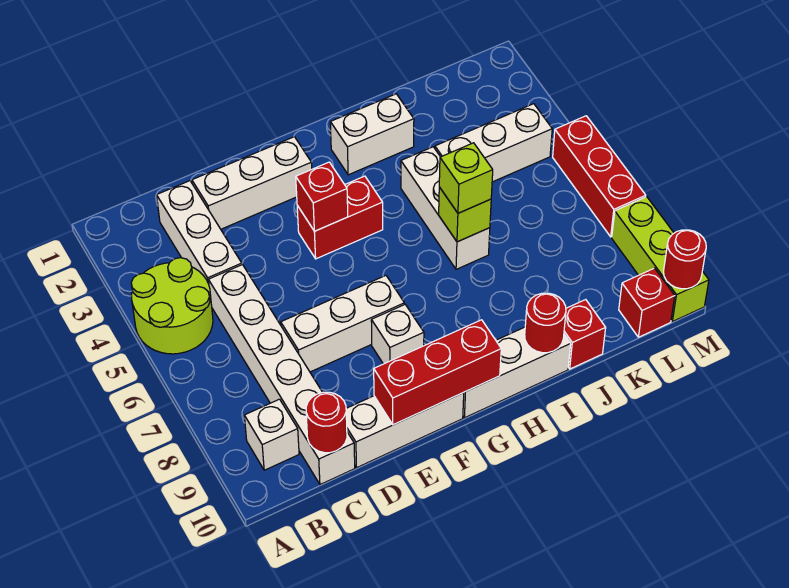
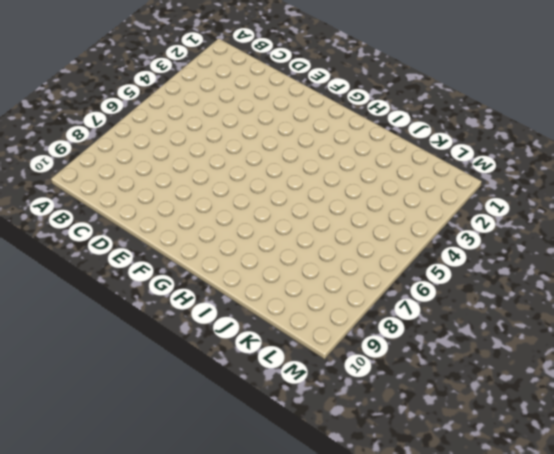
none -> lime round brick A4:B5 level 1
none -> white brick B9 level 1
none -> white brick C2:C4 level 1

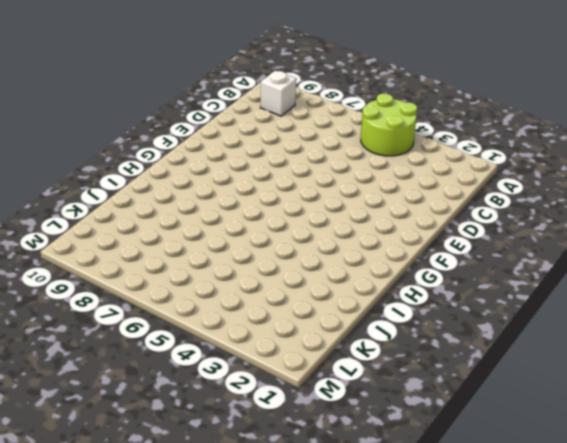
none -> white brick C2:C4 level 1
none -> white brick C5:C10 level 1
none -> white brick D2:F2 level 1

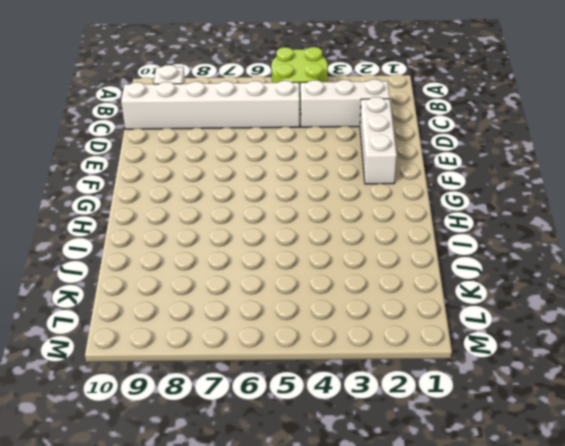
none -> white brick D7:F7 level 1
none -> white brick D10:F10 level 1
none -> red brick F4:G4 level 1

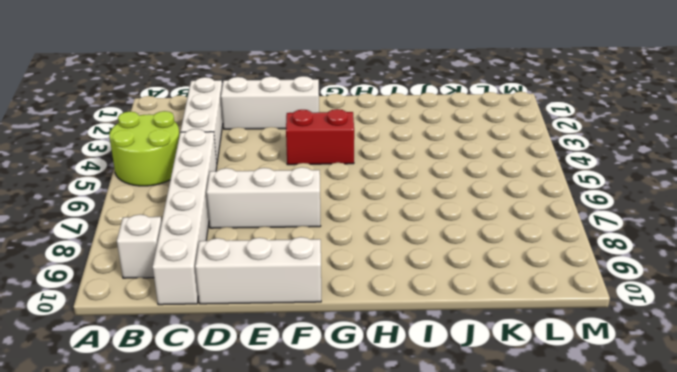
none -> white brick F8 level 1
none -> white brick G10:I10 level 1
none -> white brick H2:I2 level 1

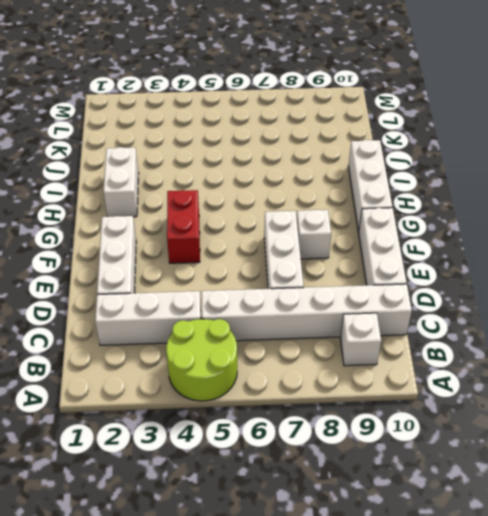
none -> white brick I4:I6 level 1
none -> white brick J4:L4 level 1
none -> red brick J10 level 1

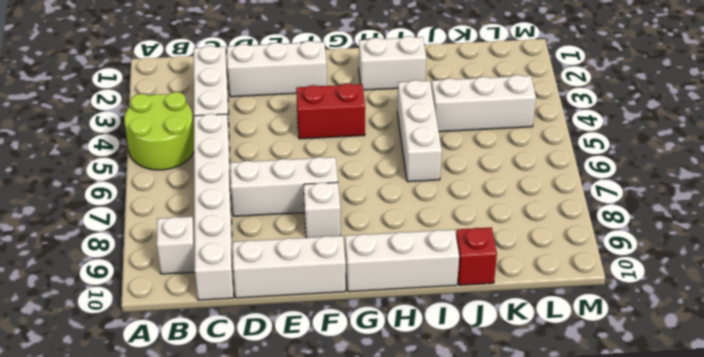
none -> red brick L10 level 1
none -> red brick M5:M7 level 1
none -> lime brick M8:M10 level 1

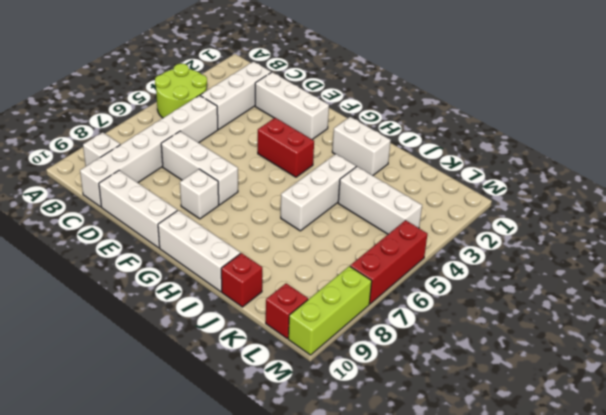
none -> red round brick C10 level 2
none -> red brick E10:G10 level 2
none -> red brick F4 level 2

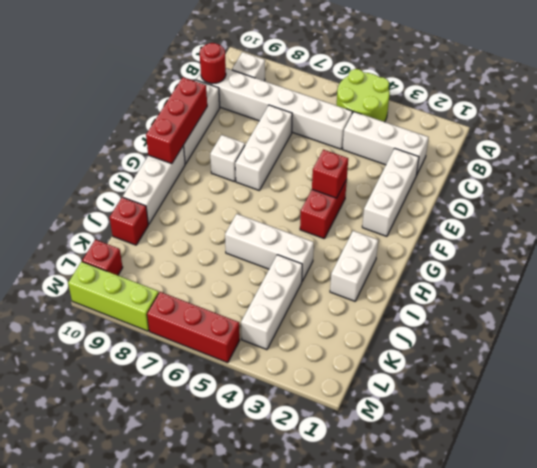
none -> lime brick I6 level 2
none -> red round brick I10 level 2
none -> red round brick M10 level 2

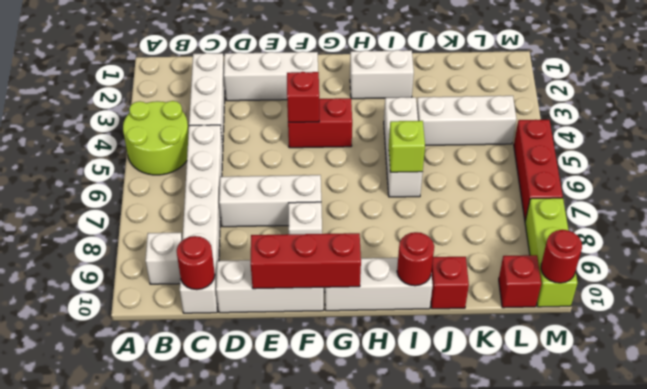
none -> lime brick I6 level 3

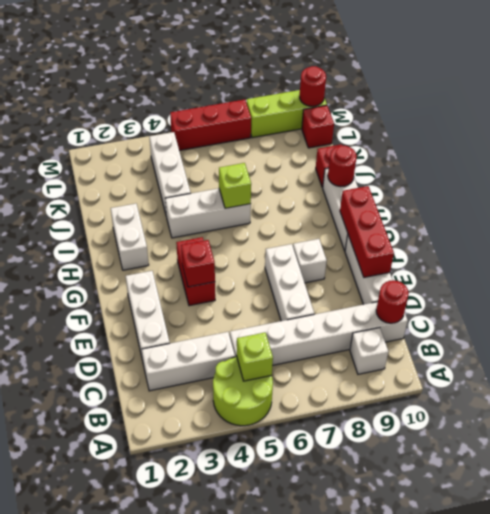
lime brick B5 level 2 -> lime brick I6 level 3

